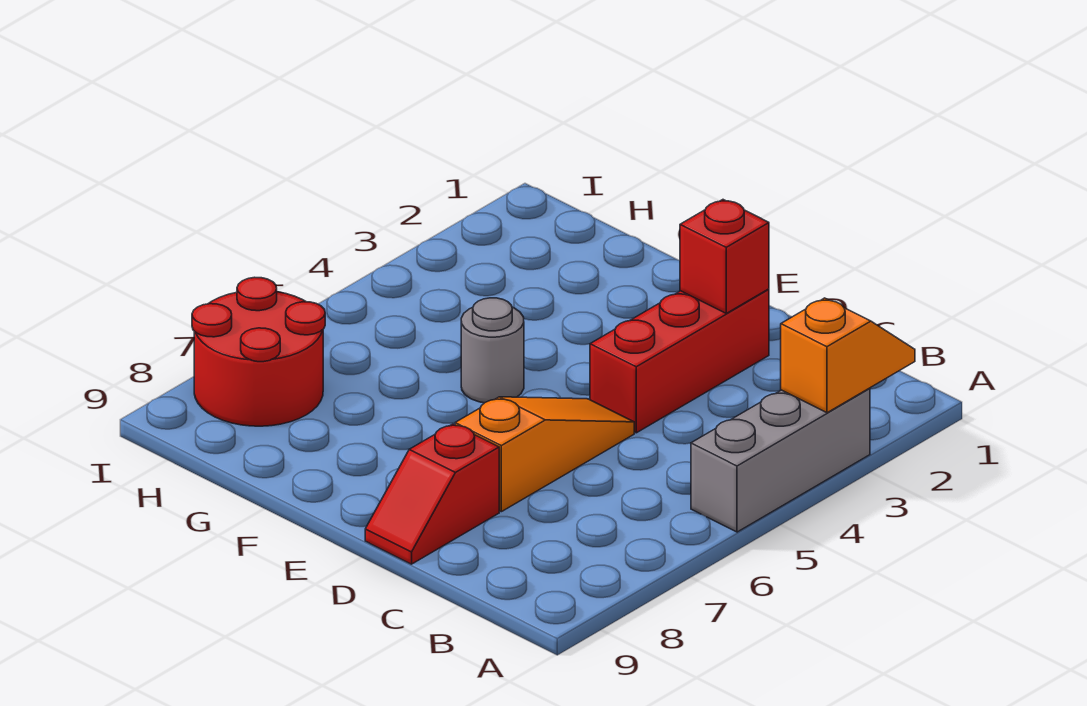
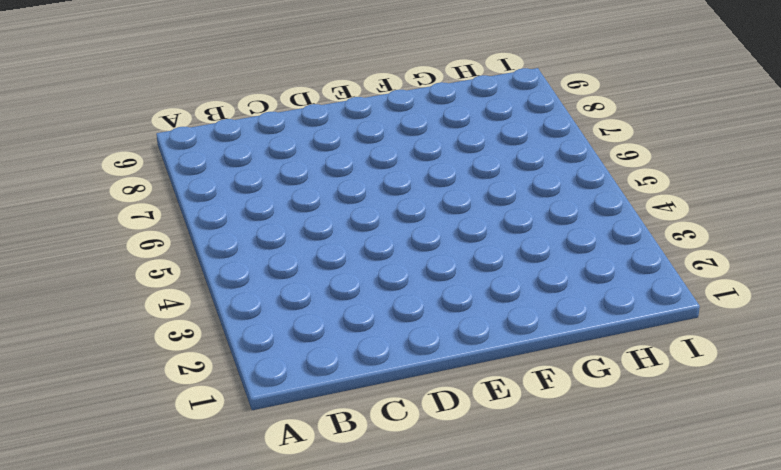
none -> grey brick A3:A5 level 1
none -> red brick D2:D4 level 1

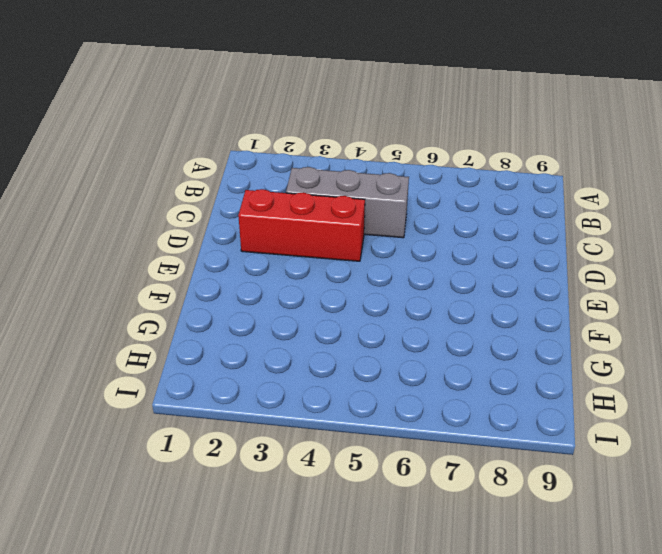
grey brick C3:C5 level 1 -> grey brick A3:A5 level 1
none -> orange slope D5:D7 level 1 top 7
none -> red slope D8:D9 level 1 top 8

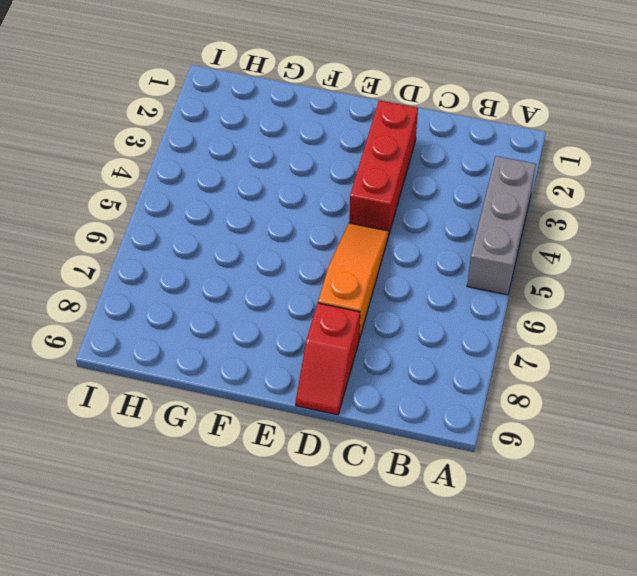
none -> grey round brick F5 level 1
none -> red round brick H7:I8 level 1

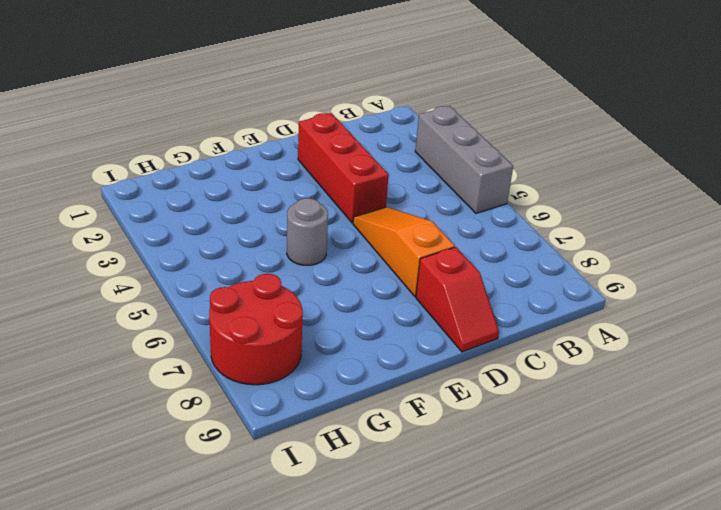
none -> orange slope A2:A3 level 2 top 3
none -> red brick D2 level 2

